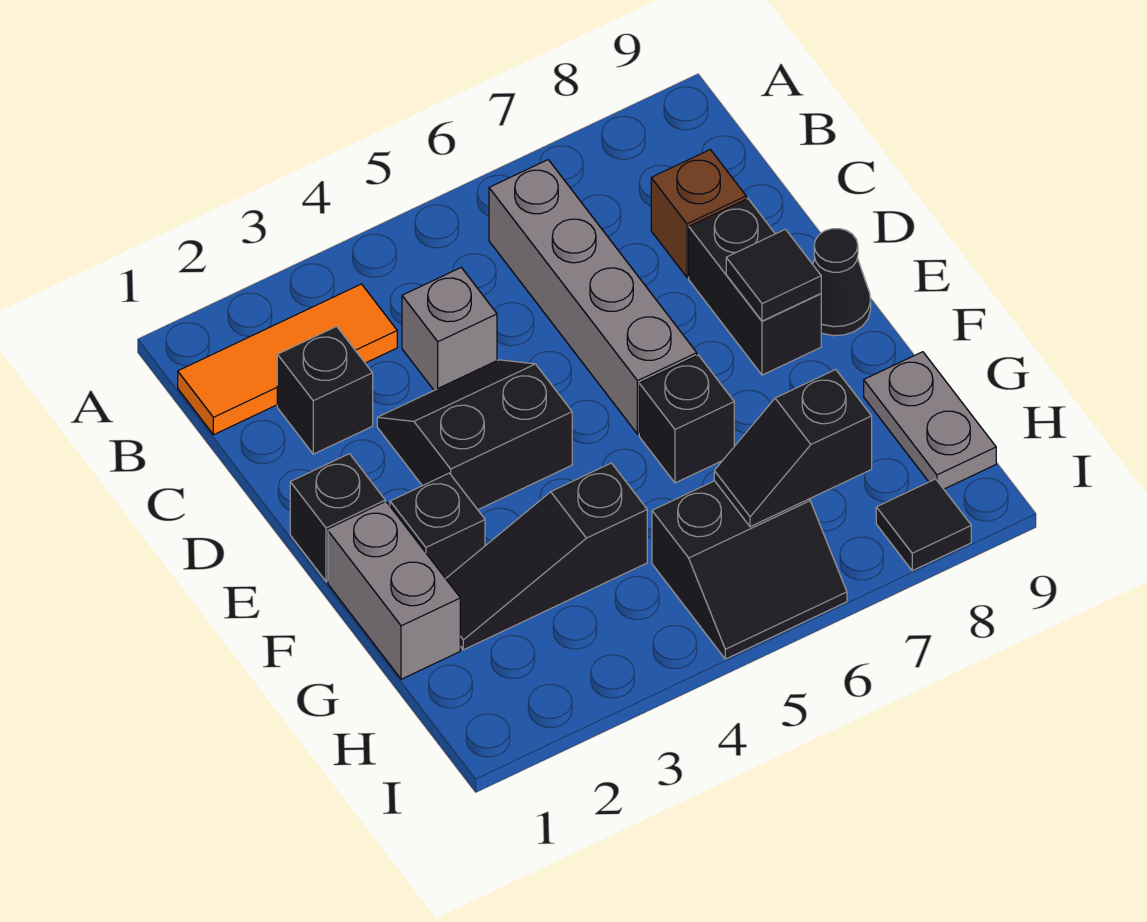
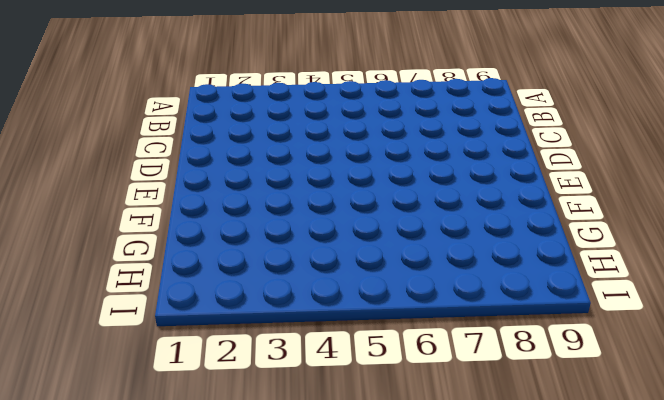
none -> orange tile B1:B3 level 1
none -> grey brick B6:E6 level 1
none -> black brick C2 level 1

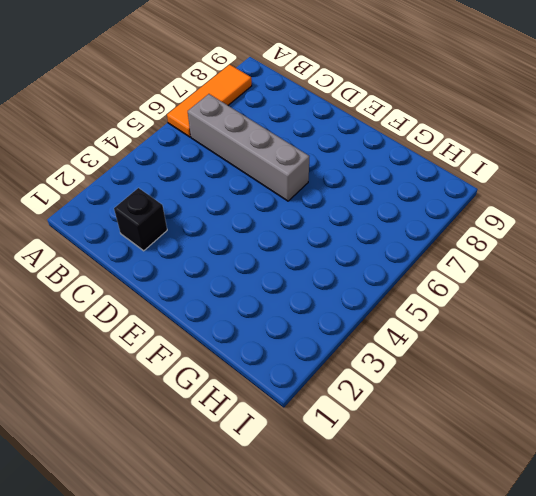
orange tile A6:A8 level 1 -> orange tile B1:B3 level 1
none -> grey brick C4 level 1
none -> brown brick C8 level 1
none -> black slope D3:E4 level 1 top E

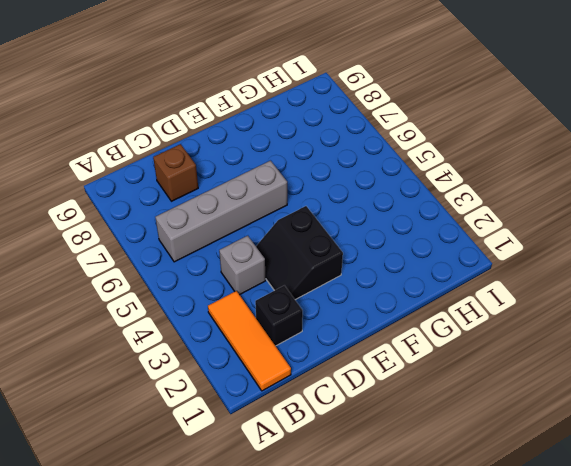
none -> black brick D8:E8 level 1
none -> black brick E1 level 1
none -> black cone E9 level 1

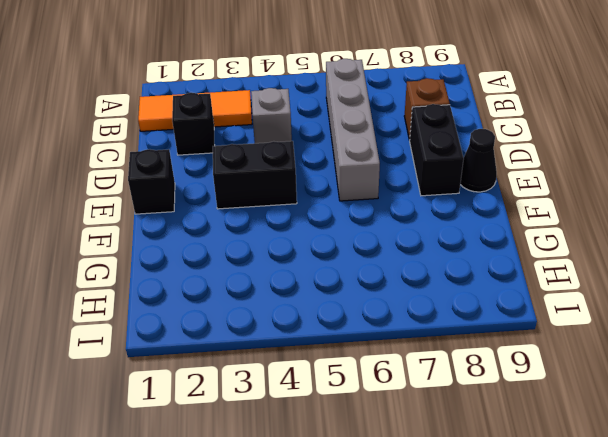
none -> grey brick F1:G1 level 1
none -> black brick F2 level 1
none -> black brick F6 level 1

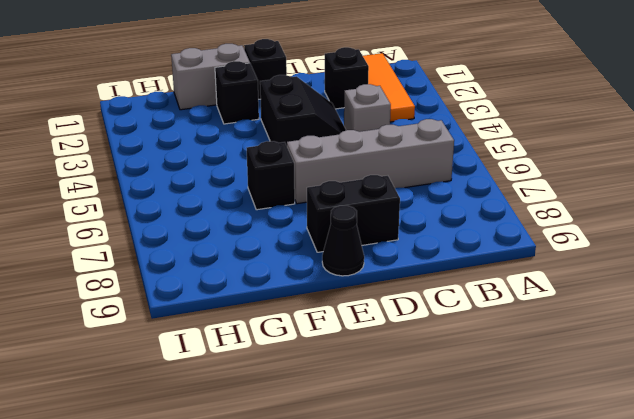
none -> brown brick C8 level 1
none -> black slope G2:G4 level 1 top 4
none -> grey plate G9:H9 level 1

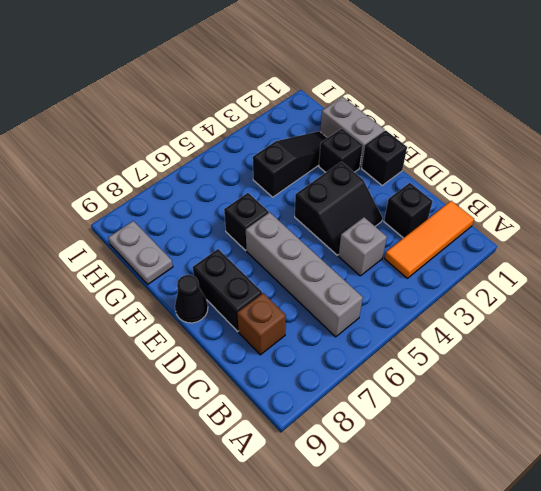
none -> black slope H5:I6 level 1 top H
none -> black tile I8 level 1
none -> black tile E8 level 2

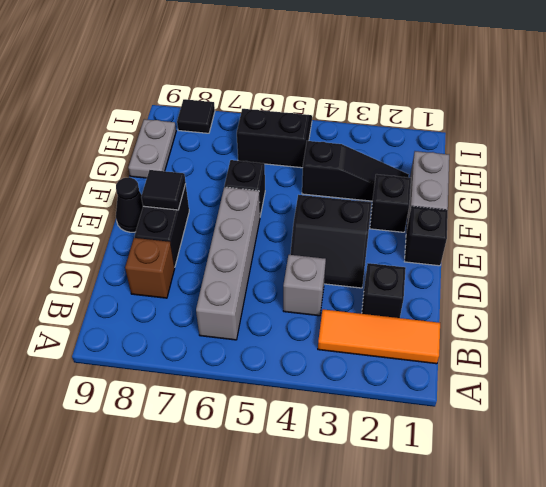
none -> black slope H6:H7 level 2 top 7

